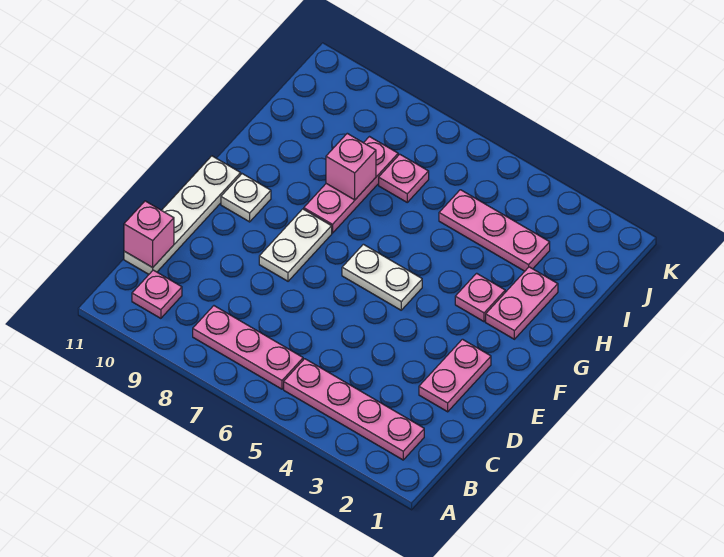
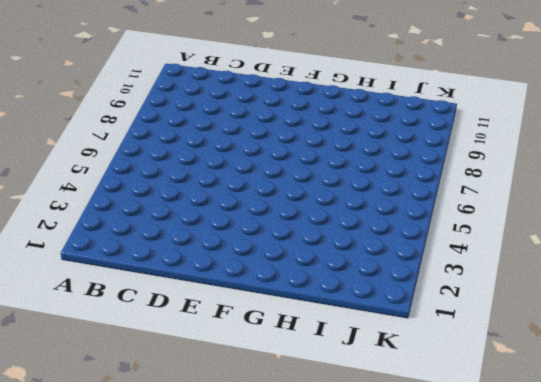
none -> pink plate B2:B5 level 1
none -> pink plate B6:B8 level 1
none -> pink plate B10 level 1

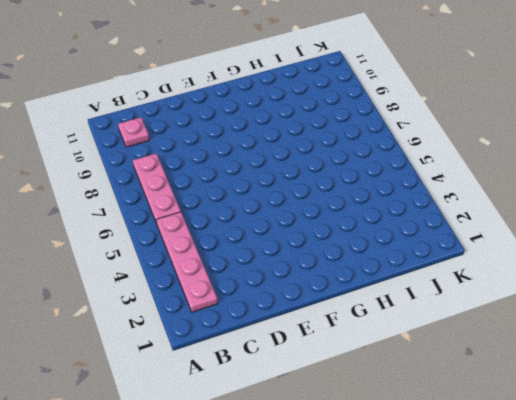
none -> white plate C11:F11 level 1
none -> pink plate D2:E2 level 1
none -> white plate E8:F8 level 1

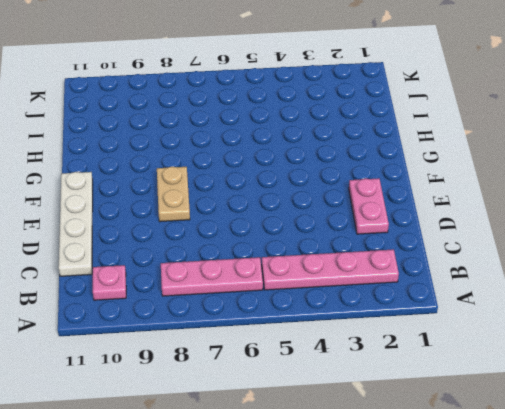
tan plate E8:F8 level 1 -> white plate E8:F8 level 1
none -> white plate F5:F6 level 1
none -> white plate F10 level 1
none -> pink plate G2:H2 level 1

